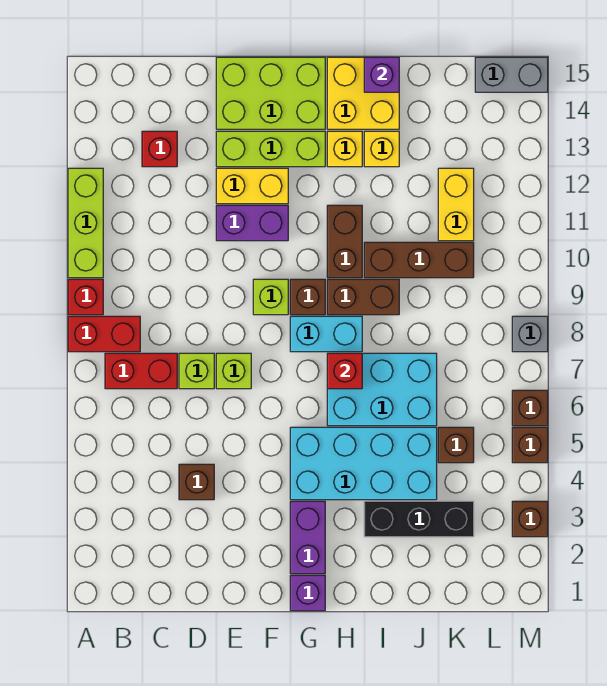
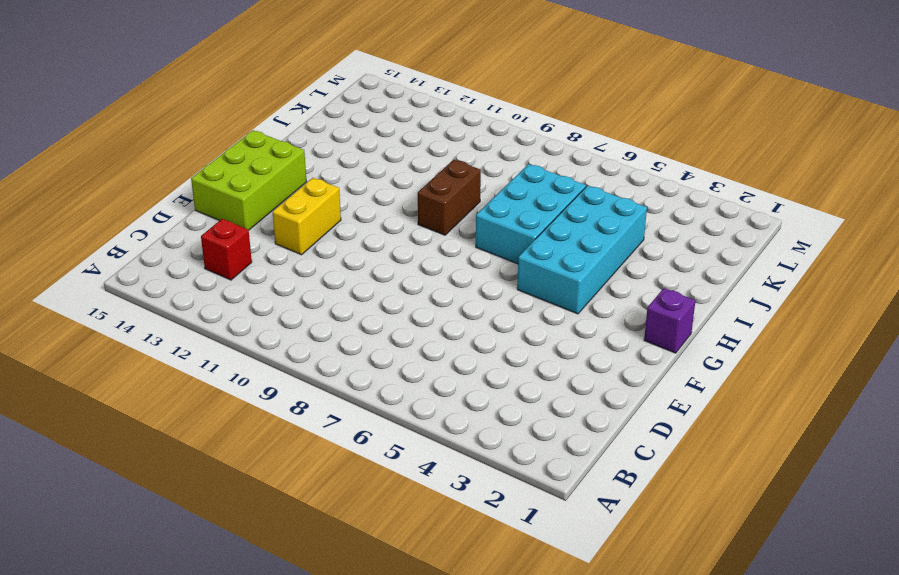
none -> red brick A8:B8 level 1
none -> red brick A9 level 1
none -> lime brick A10:A12 level 1
none -> red brick B7:C7 level 1

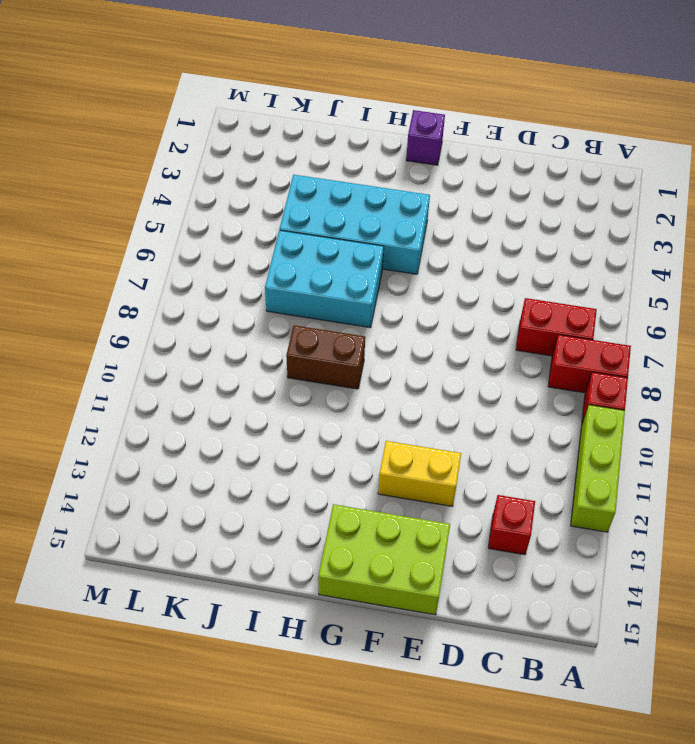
none -> brown brick D4 level 1
none -> lime brick D7 level 1
none -> lime brick E7 level 1
none -> purple brick E11:F11 level 1

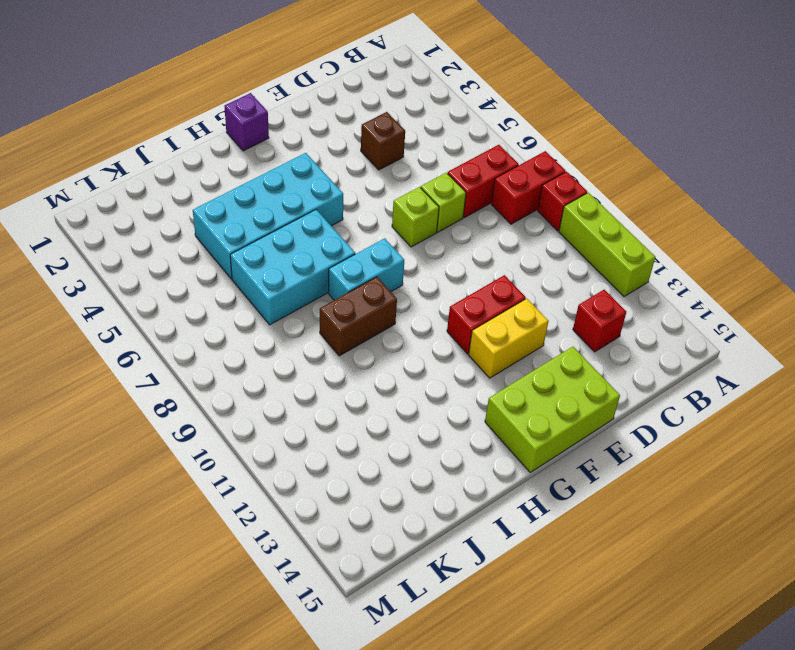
red brick E11:F11 level 1 -> purple brick E11:F11 level 1
none -> lime brick E13:G13 level 1
none -> lime brick F9 level 1
none -> purple brick G2:G3 level 1
none -> brown brick G9 level 1

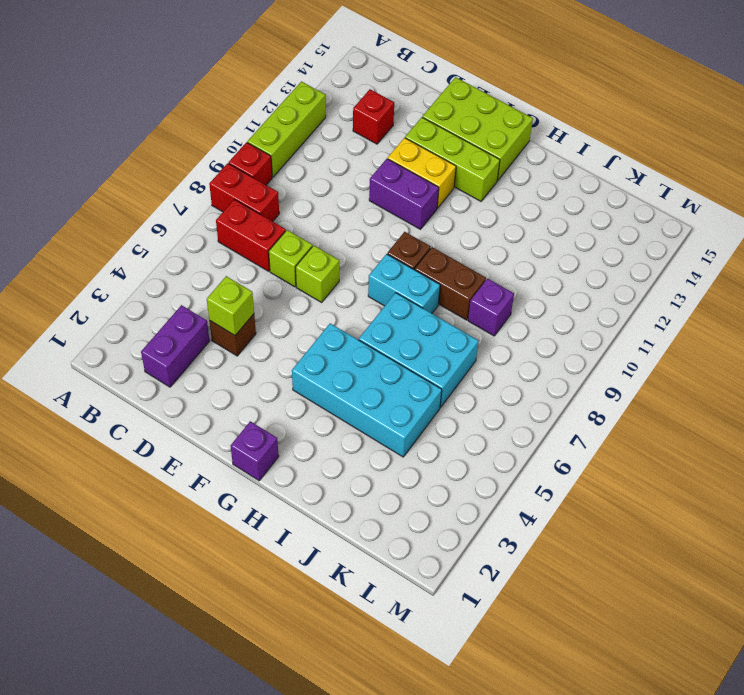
purple brick C2:C3 level 1 -> purple brick G2:G3 level 1
lime brick D4 level 2 -> lime brick F9 level 1
purple brick J9 level 1 -> purple brick I15 level 2
none -> brown brick H10:H11 level 1
none -> yellow brick H13 level 1
none -> yellow brick H14:I15 level 1
none -> black brick I3:K3 level 1

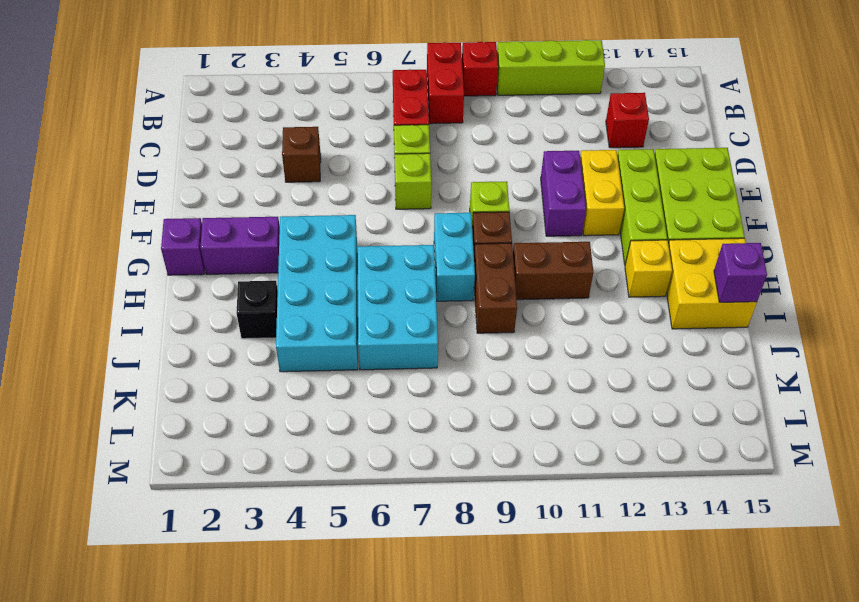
black brick I3 level 1 -> black brick I3:K3 level 1
none -> brown brick I10:K10 level 1
none -> yellow brick I13 level 1
none -> brown brick K5 level 1
none -> yellow brick K11:K12 level 1

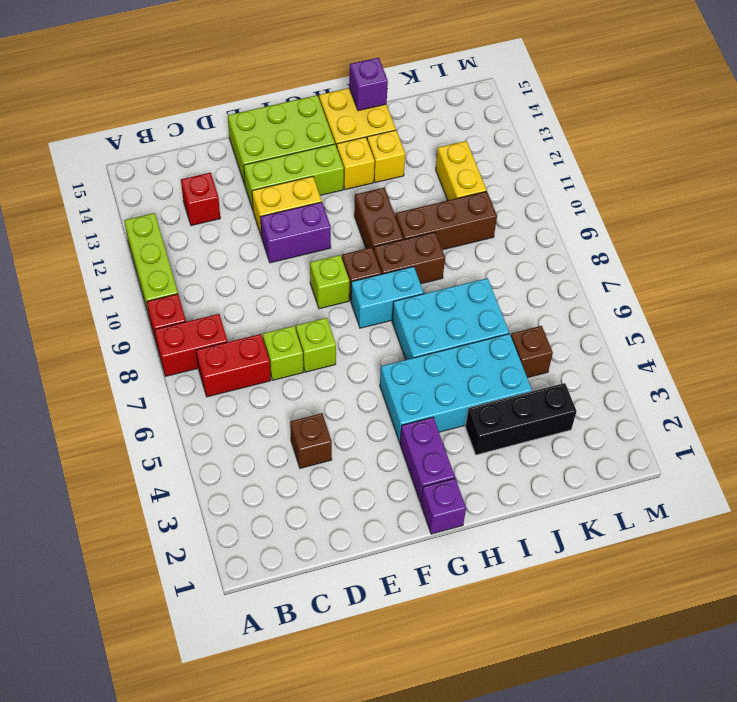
none -> grey brick L15:M15 level 1
none -> brown brick M3 level 1
none -> brown brick M5 level 1
none -> brown brick M6 level 1

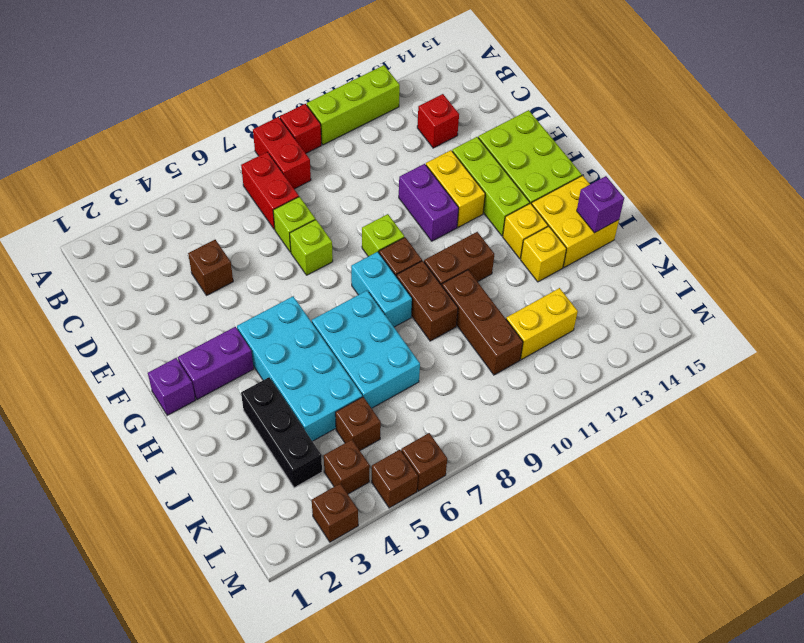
brown brick L4 level 1 -> none
none -> grey brick L15:M15 level 1
none -> grey brick M8 level 1
none -> red brick H7 level 2

